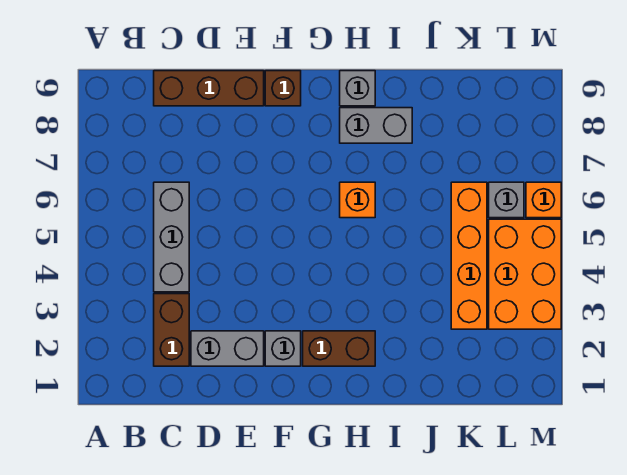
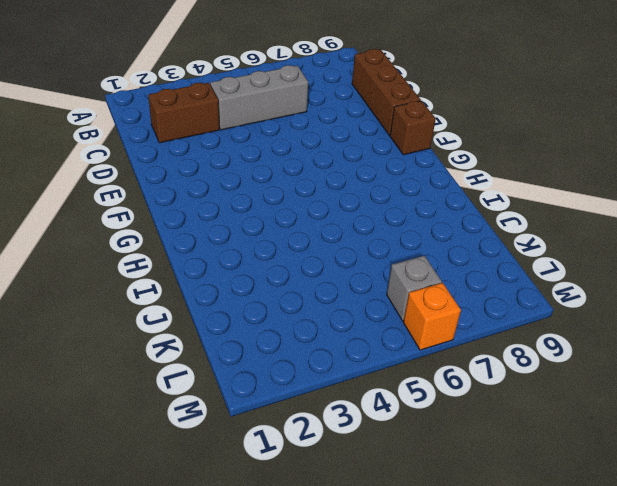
none -> grey brick D2:E2 level 1
none -> grey brick F2 level 1
none -> brown brick G2:H2 level 1

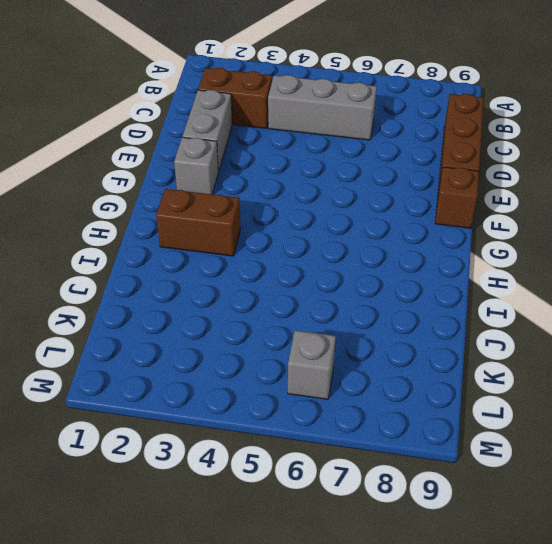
brown brick H2:H3 level 1 -> brown brick G2:H2 level 1
none -> orange brick H6 level 1
none -> grey brick H8:I8 level 1
none -> grey brick H9 level 1

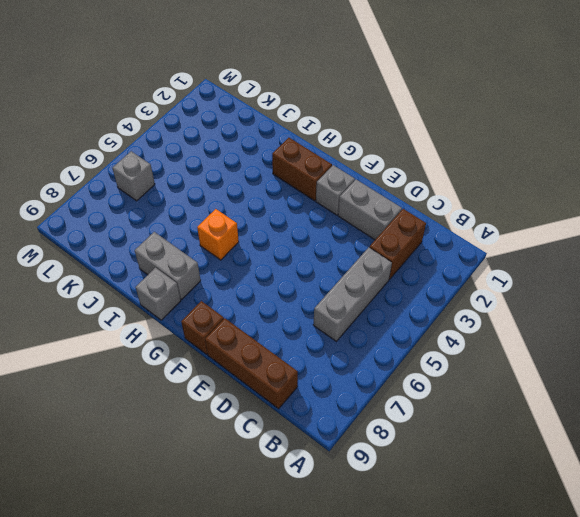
none -> orange brick K3:K6 level 1
none -> orange brick L3:M5 level 1
none -> orange brick M6 level 1

